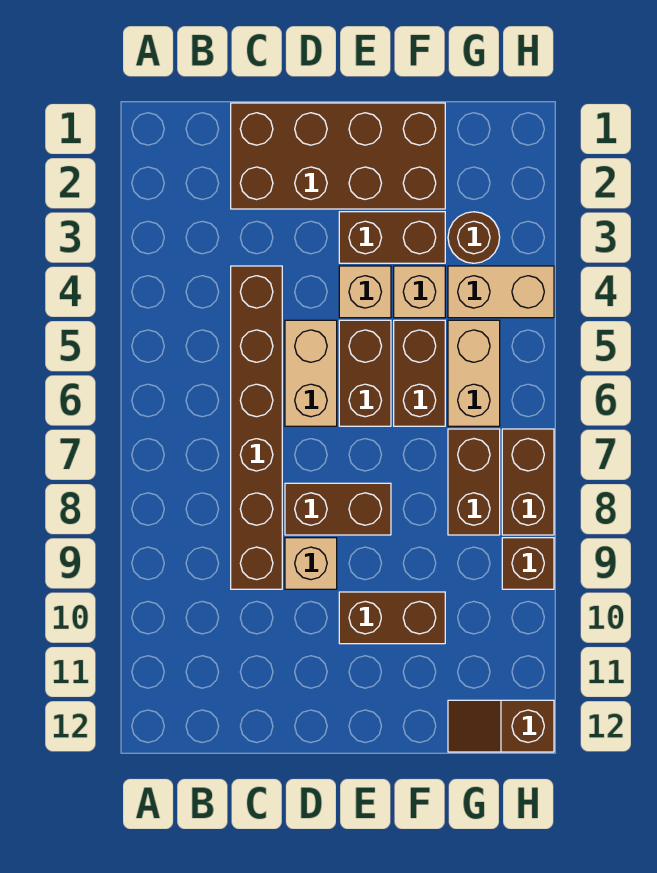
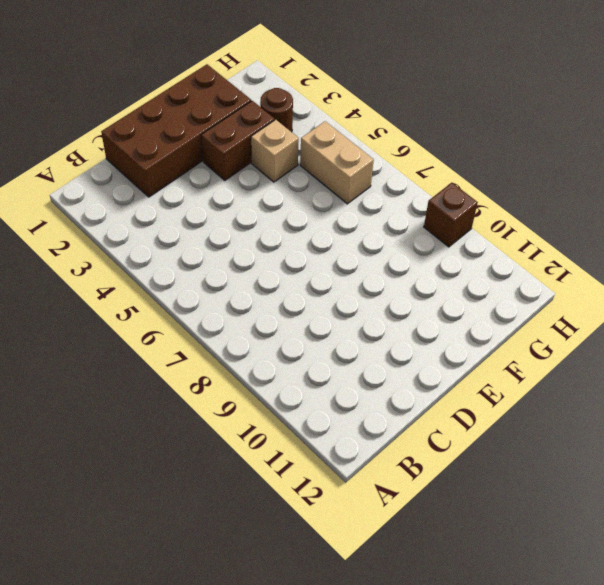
none -> brown brick C4:C9 level 1
none -> tan brick D5:D6 level 1
none -> brown brick D8:E8 level 1

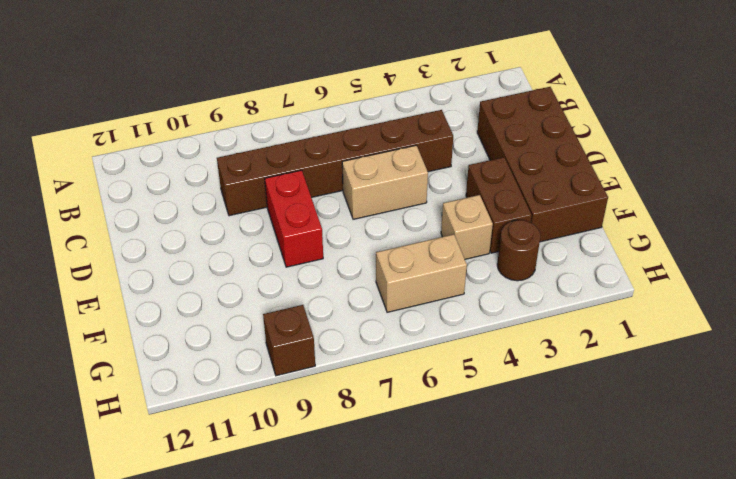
red brick D8:E8 level 1 -> brown brick D8:E8 level 1
none -> tan brick D9 level 1
none -> tan brick E4 level 1
none -> brown brick E5:E6 level 1

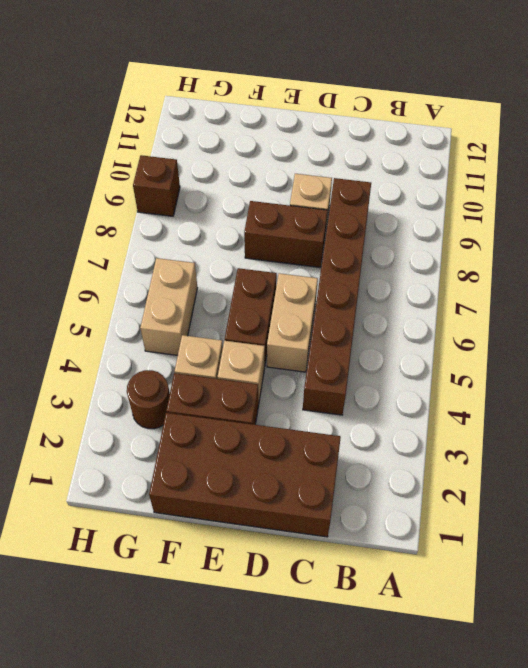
none -> brown brick E10:F10 level 1
none -> brown brick F5:F6 level 1
none -> tan brick G4:H4 level 1

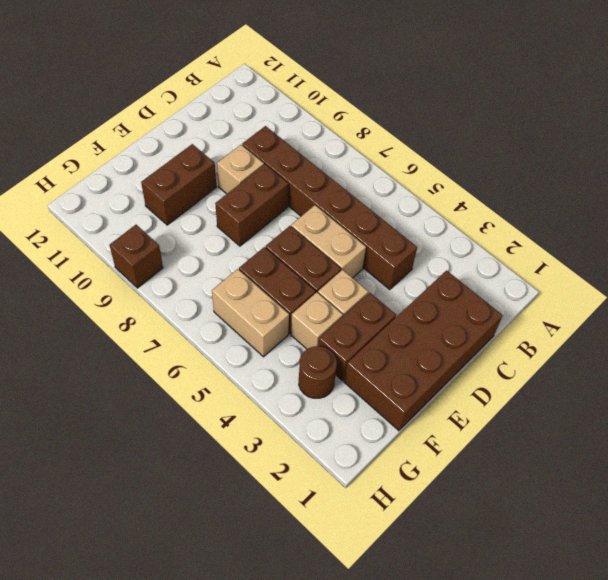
none -> tan brick G4:H4 level 1
none -> brown brick G7:G8 level 1
none -> brown slope G12:H12 level 1 top H

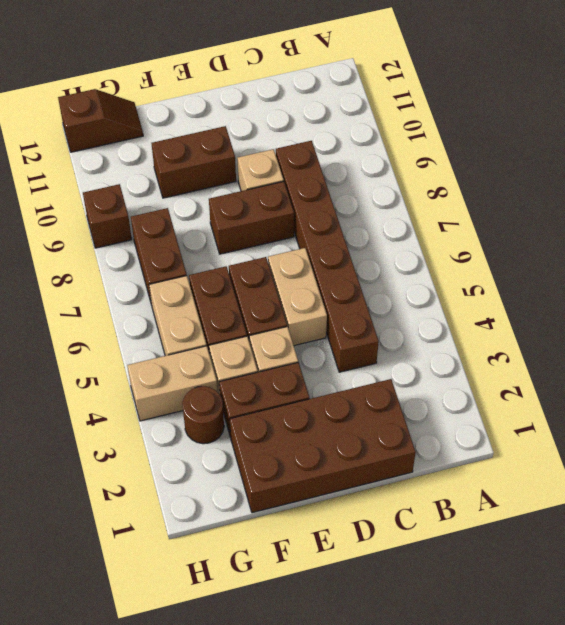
none -> brown brick H7:H8 level 1

